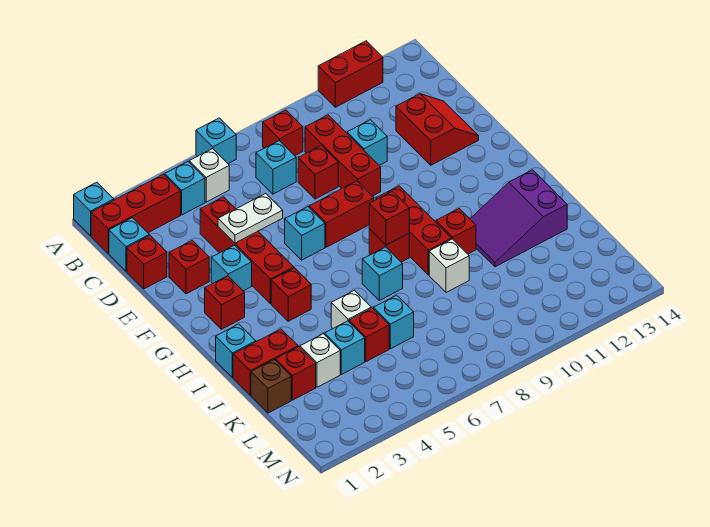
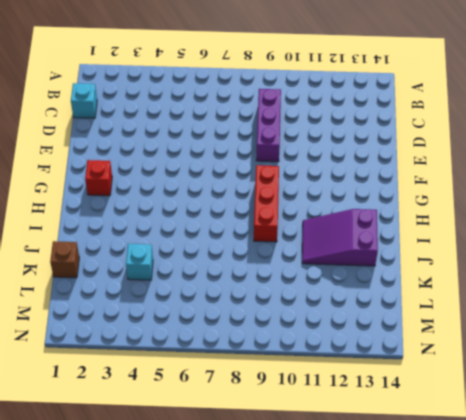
purple brick C9:E9 level 1 -> red brick C9:E9 level 1
none -> cyan brick A1 level 1
none -> cyan brick A6 level 1
none -> red brick A11:A12 level 1
none -> red brick B1:B3 level 1

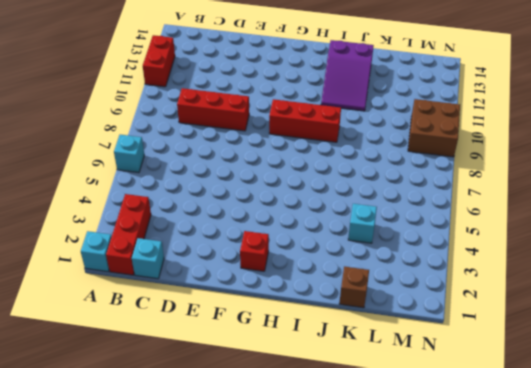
brown brick M9:N10 level 1 -> none
none -> cyan brick B4 level 1
none -> white brick B5 level 1
none -> red brick B8 level 1
none -> cyan brick C7 level 1

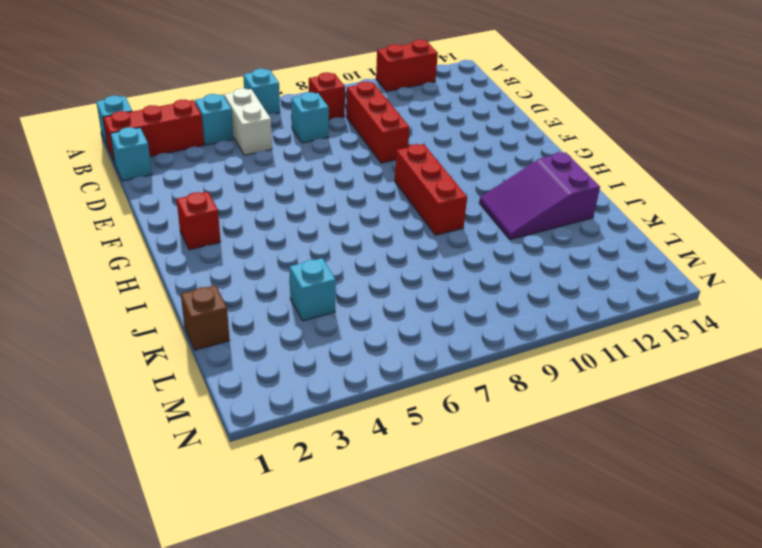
white brick B5:C5 level 1 -> white brick B5 level 1
none -> red brick D1 level 1
none -> red brick D4:G4 level 1
none -> red brick D8 level 1
none -> cyan brick D10 level 1

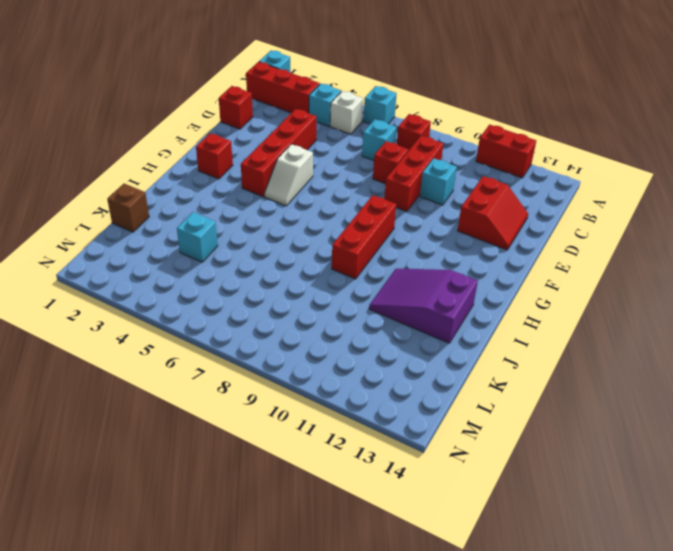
white slope F5:G5 level 1 top F -> none
none -> cyan brick C1 level 1
none -> red brick E2 level 1
none -> cyan brick F3 level 1
none -> cyan brick F6 level 1

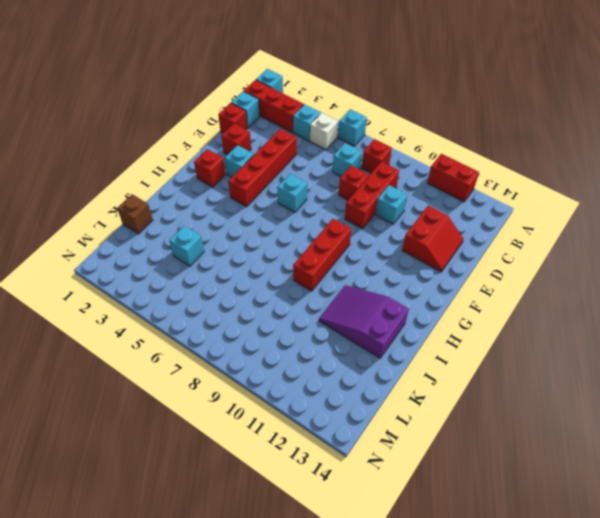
none -> red brick F7:F8 level 1
none -> red brick H4 level 1
none -> red brick H8 level 1
none -> cyan brick I1 level 1

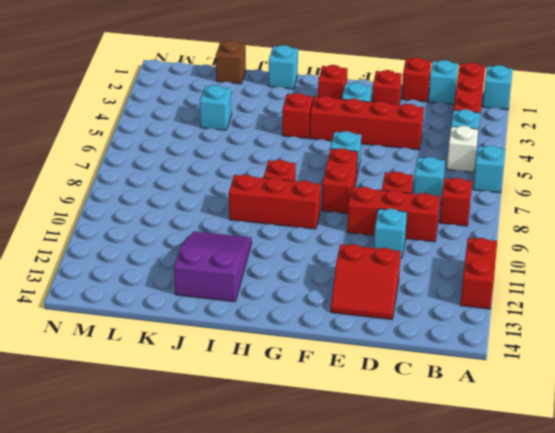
none -> cyan brick I7 level 1
none -> red brick I10 level 1
none -> red brick J1:J2 level 1
none -> white brick J5 level 1

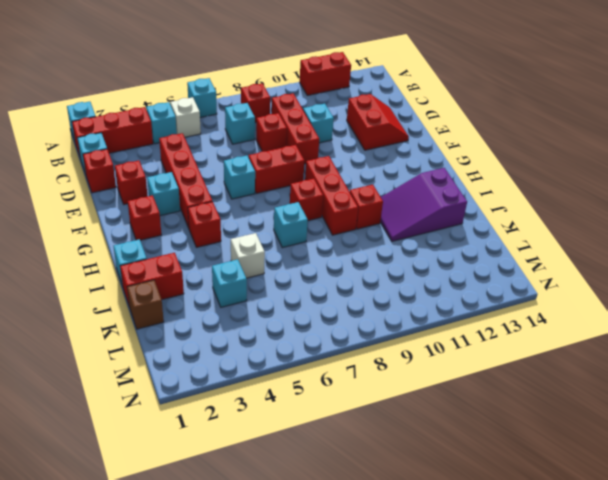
none -> white brick J9 level 1
none -> red brick K2 level 1
none -> white brick K3 level 1
none -> red brick K5 level 1

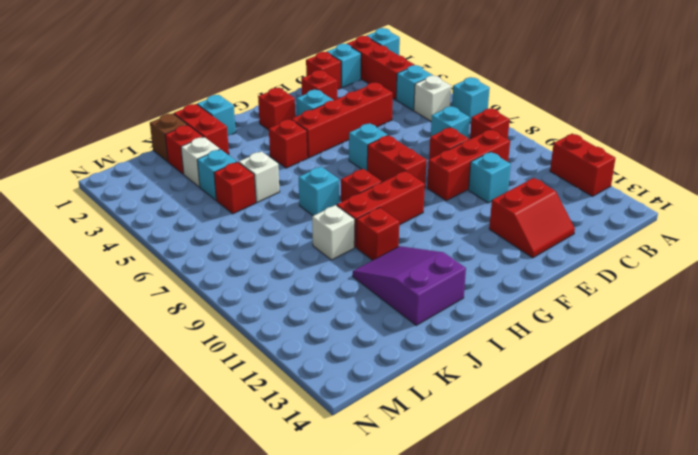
none -> cyan brick K6 level 1
none -> white plate E4:E5 level 2
none -> red brick H8 level 2

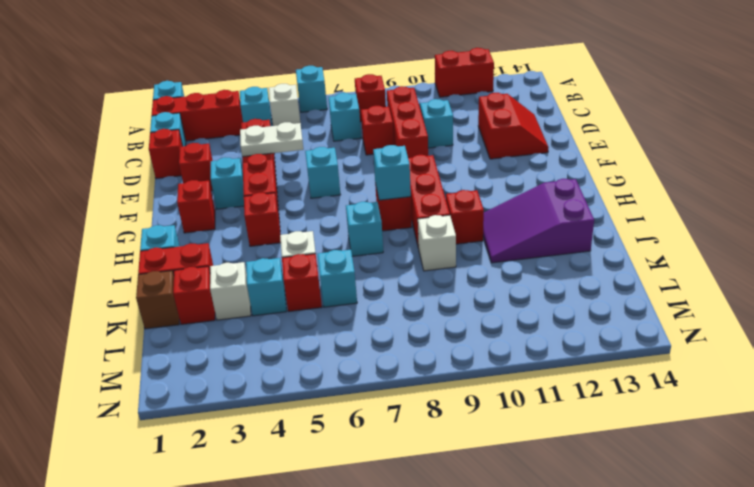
cyan brick H8 level 2 -> red brick H8 level 2
none -> red brick F7:F8 level 1

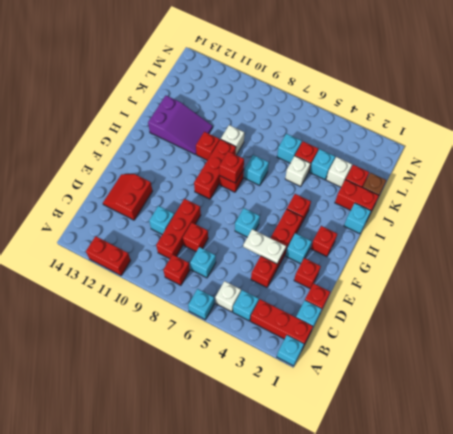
none -> red brick F7:F8 level 1

